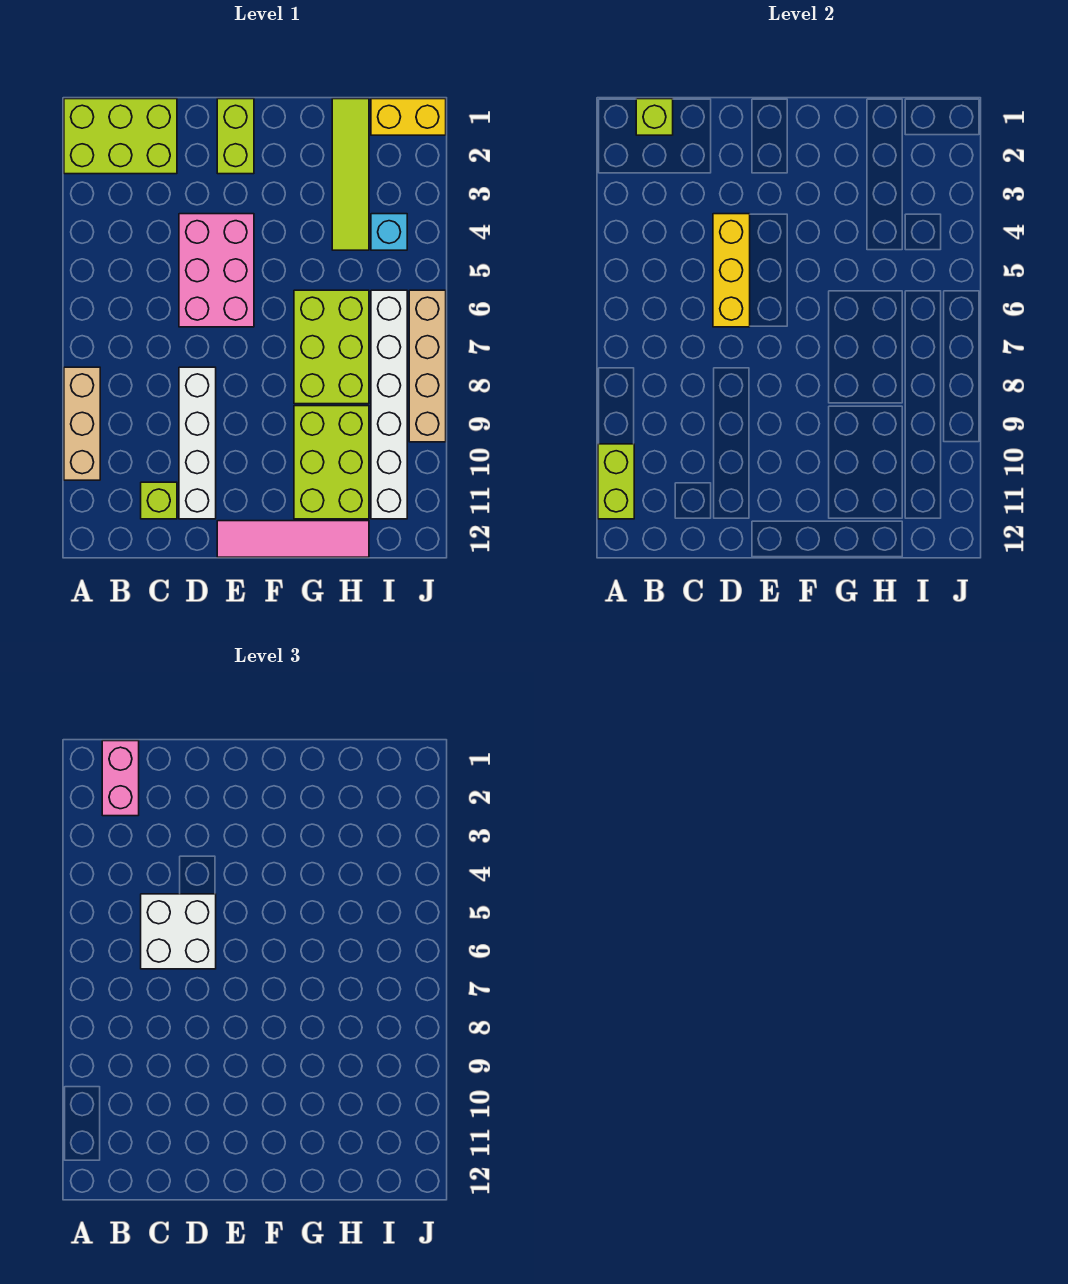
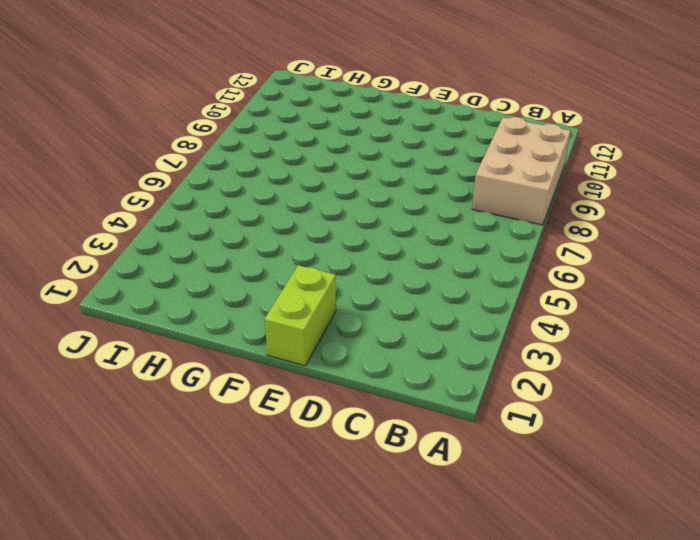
tan brick A8:B10 level 1 -> tan brick A8:A10 level 1
none -> lime brick A1:C2 level 1
none -> lime brick C11 level 1
none -> pink brick D4:E6 level 1

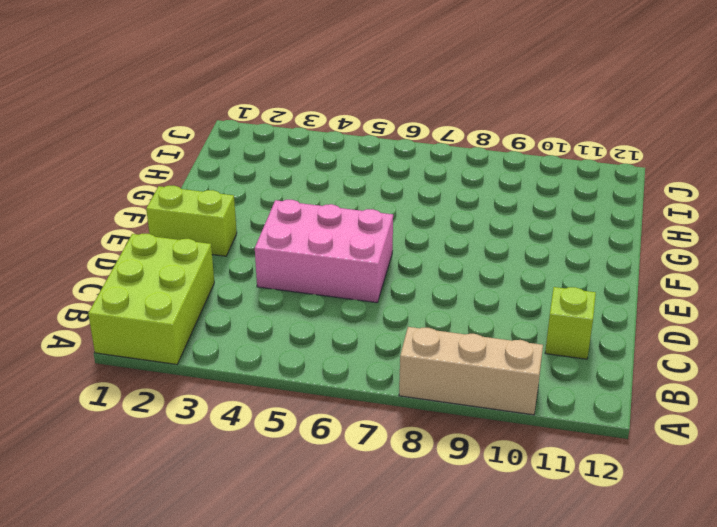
none -> white brick D8:D11 level 1
none -> pink tile E12:H12 level 1
none -> lime brick G6:H8 level 1

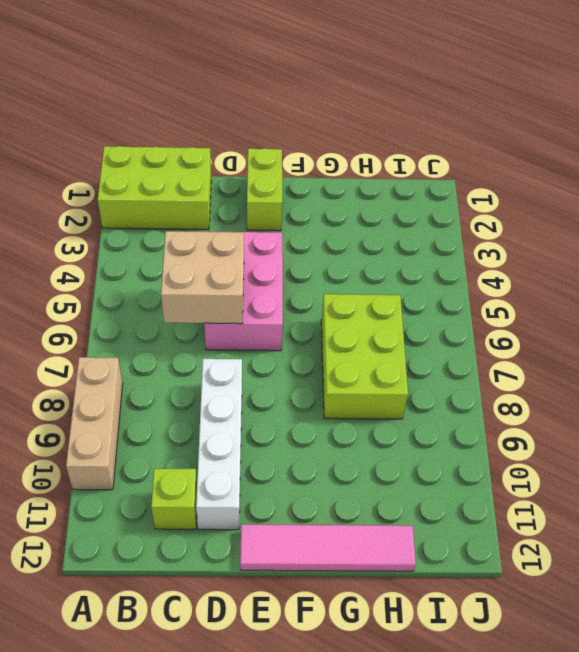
tan brick C5:D6 level 2 -> yellow brick D4:D6 level 2
none -> lime brick G9:H11 level 1
none -> lime tile H1:H4 level 1
none -> yellow brick I1:J1 level 1

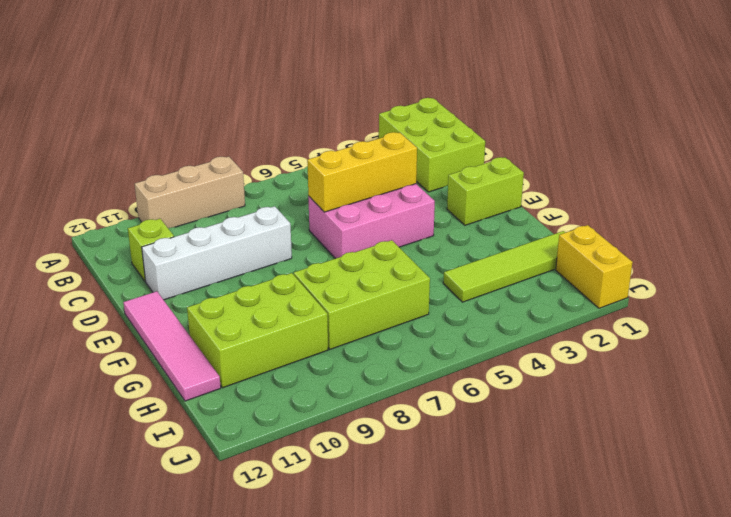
none -> cyan brick I4 level 1
none -> white brick I6:I11 level 1
none -> tan brick J6:J9 level 1

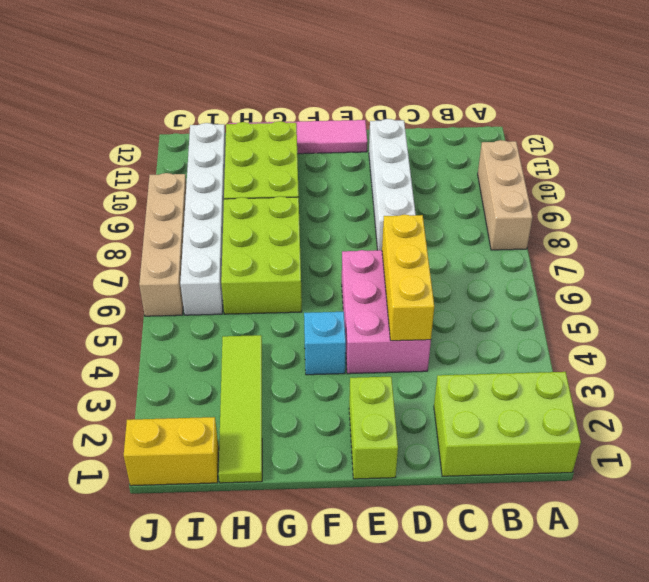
cyan brick F4 level 1 -> cyan brick I4 level 1
none -> lime brick C11 level 1
none -> lime brick A10:A11 level 2
none -> lime brick B1 level 2

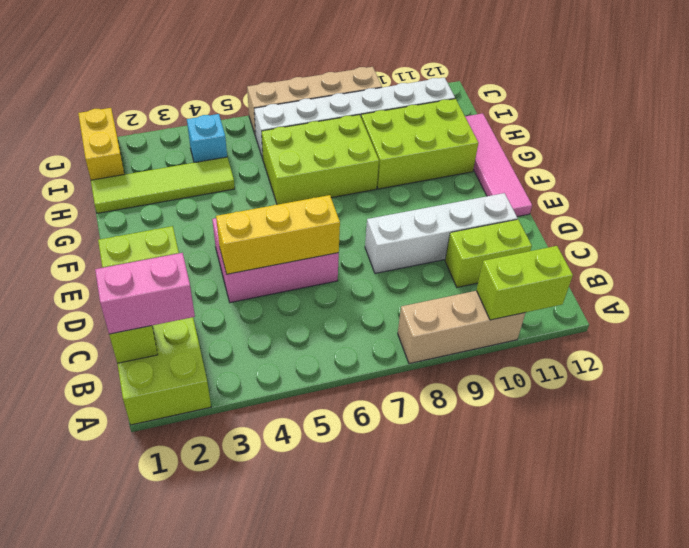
lime brick C10:C11 level 1 -> lime brick C11 level 1
none -> white brick C5:D6 level 3

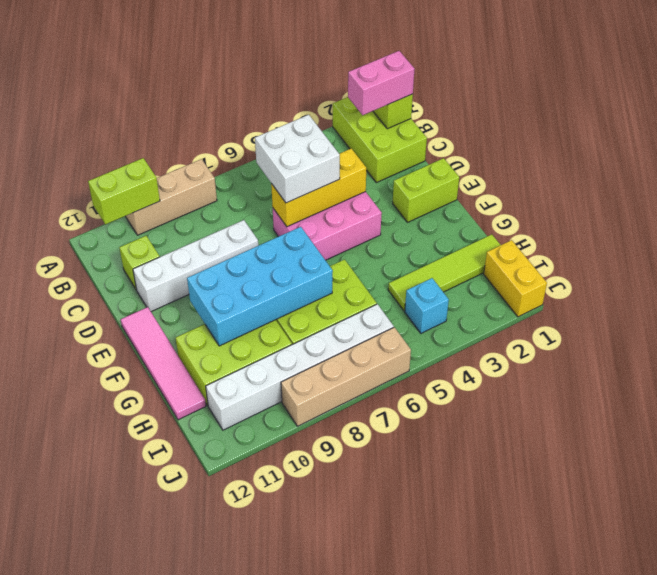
cyan brick F7:G10 level 2 -> none

